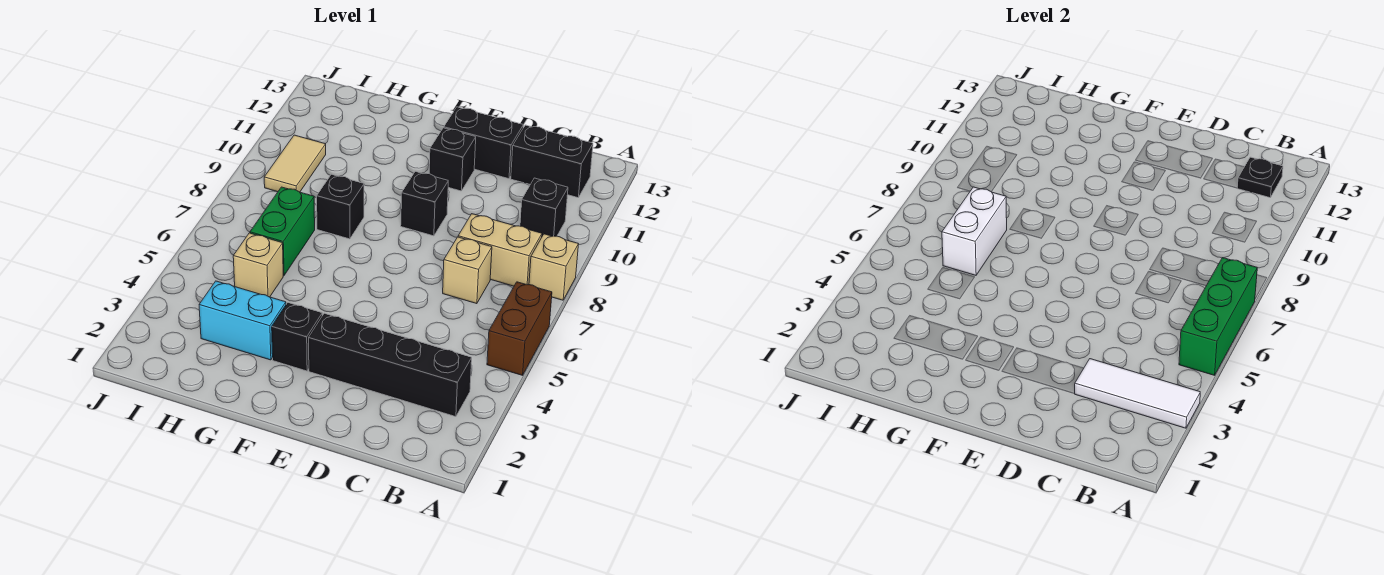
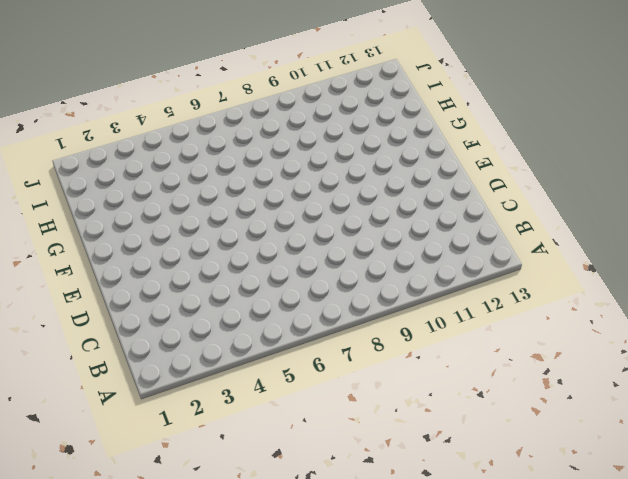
none -> brown brick A5:A6 level 1
none -> tan brick A8 level 1
none -> black brick B3:E3 level 1

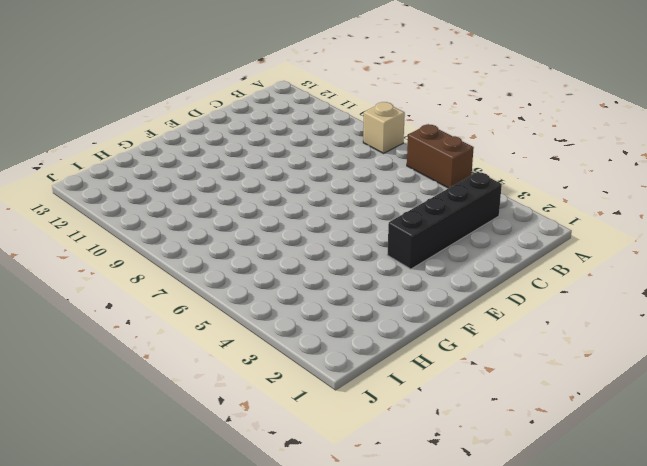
none -> tan brick B8:C8 level 1
none -> black brick B10 level 1
none -> black brick B12:C12 level 1

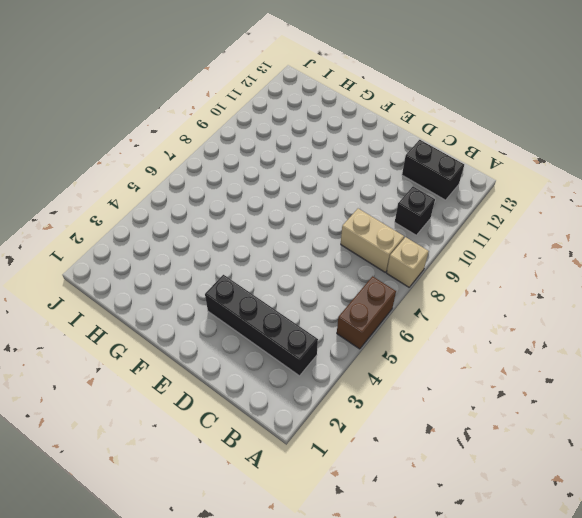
none -> tan brick C7 level 1
none -> black brick D12:E12 level 1
none -> black brick E9 level 1

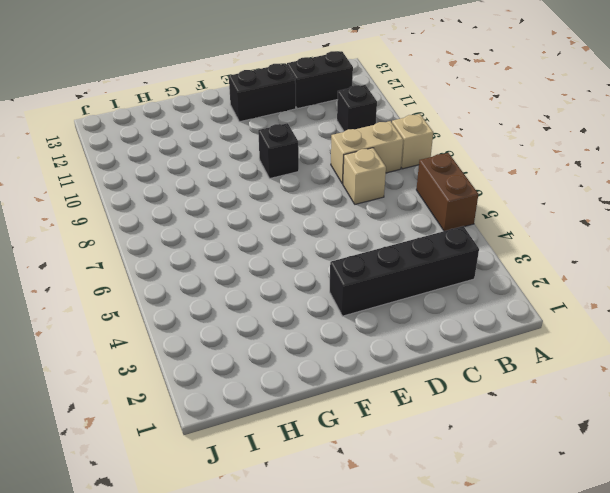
none -> black brick E11 level 1
none -> black brick F3 level 1
none -> cyan brick G3:H3 level 1

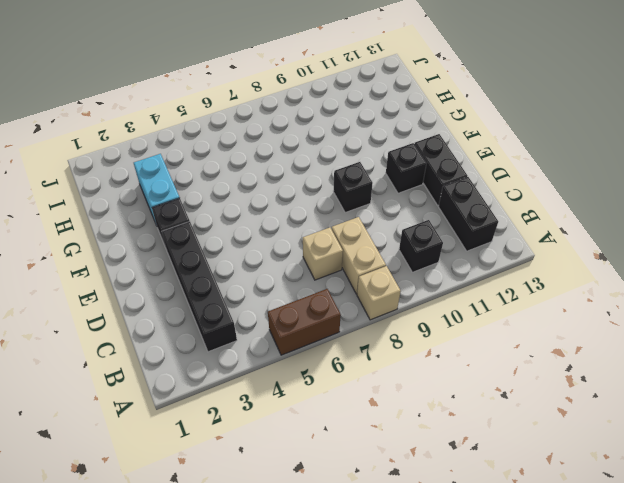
none -> black brick G8 level 1
none -> tan brick H5 level 1
none -> green brick H6:H7 level 1

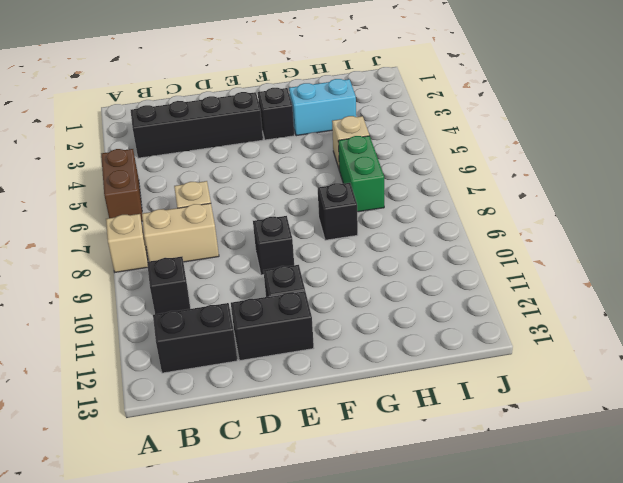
none -> tan tile I9:I10 level 1
none -> white tile A3:C3 level 2
none -> green brick A5:A7 level 2

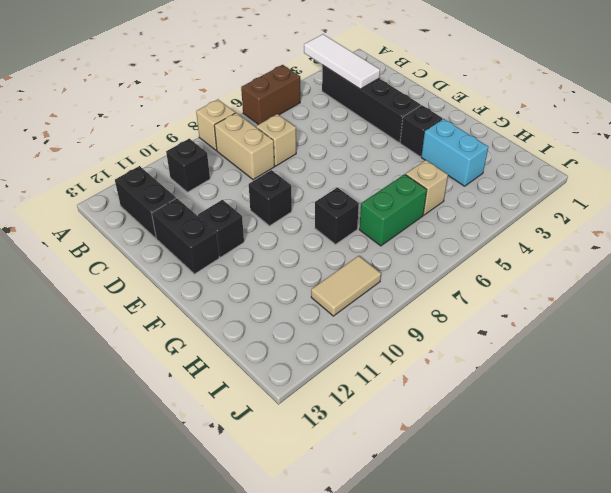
none -> green brick A5:A7 level 2
none -> black plate B12 level 2
none -> white brick H6:H7 level 2

